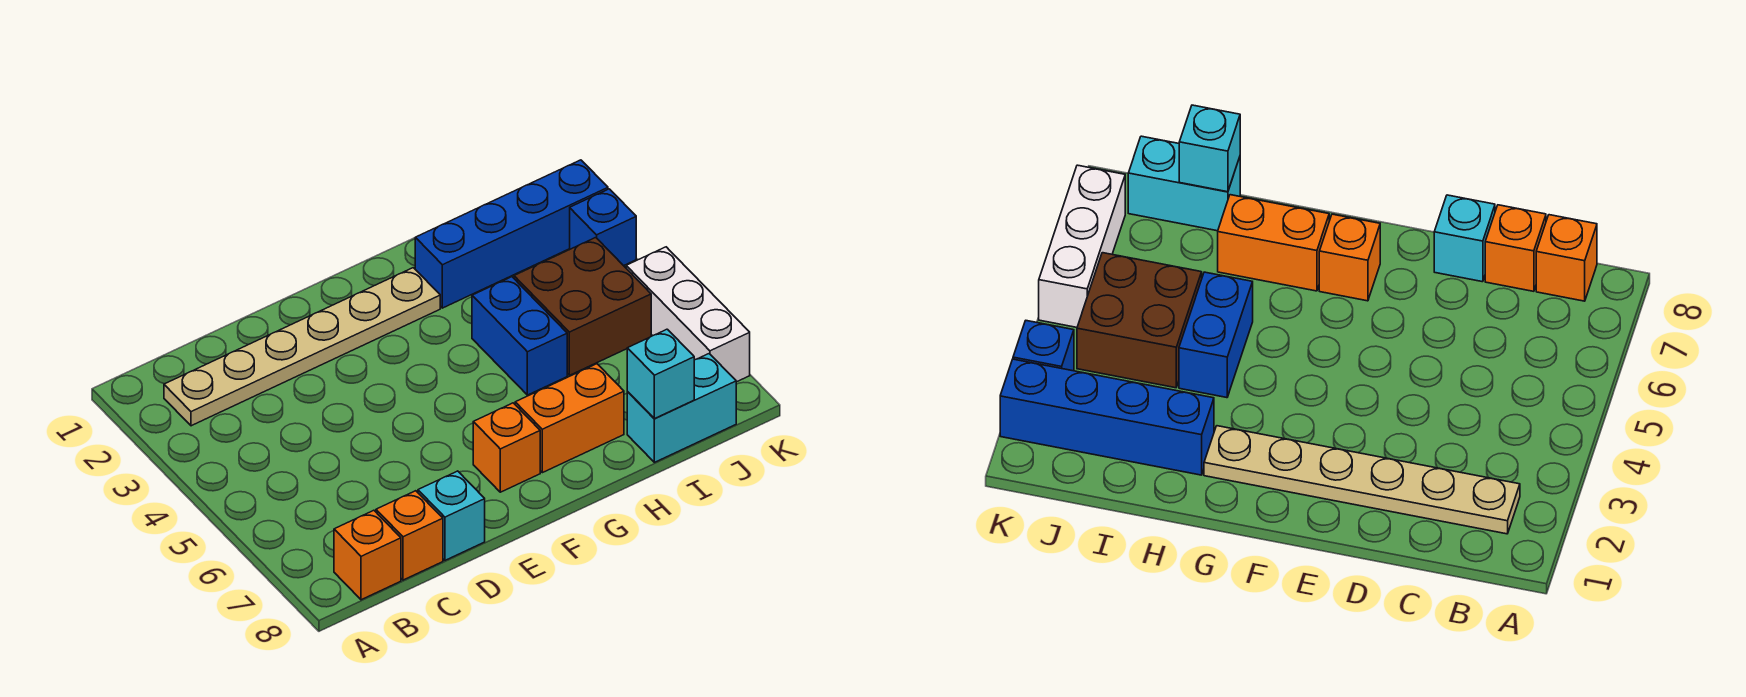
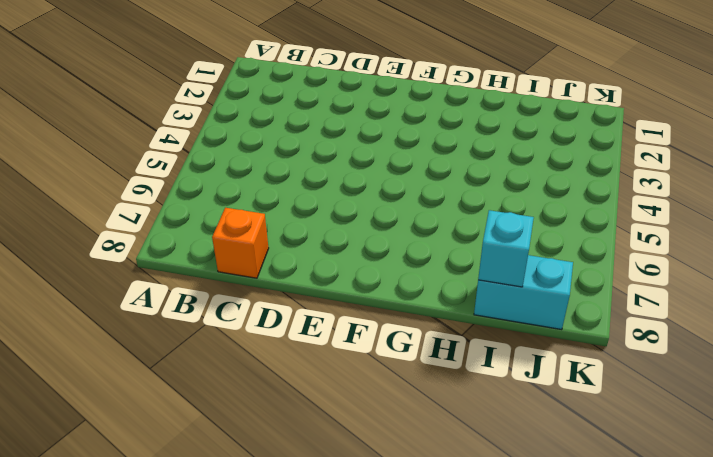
none -> tan plate B2:G2 level 1
none -> orange brick B8 level 1
none -> cyan brick D8 level 1

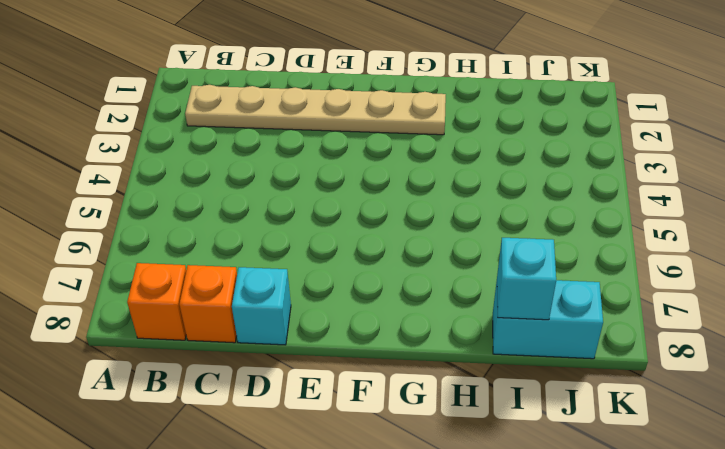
none -> orange brick F7 level 1
none -> orange brick G7:H7 level 1
none -> blue brick H2:K2 level 1

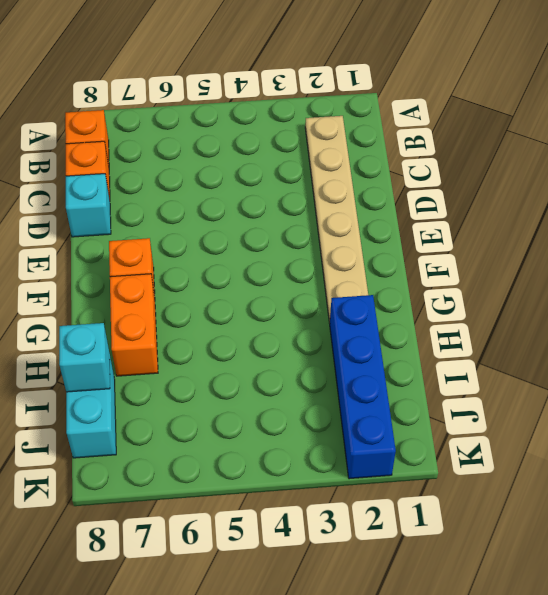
none -> blue brick H4:H5 level 1
none -> brown brick I4:J5 level 1
none -> blue brick K3 level 1

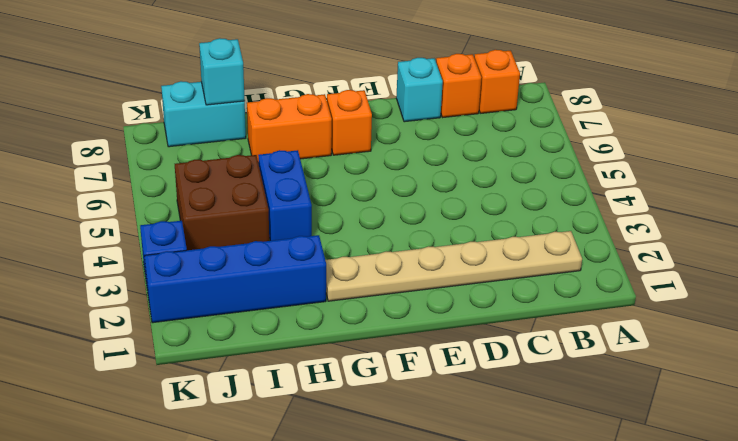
none -> white brick K5:K7 level 1

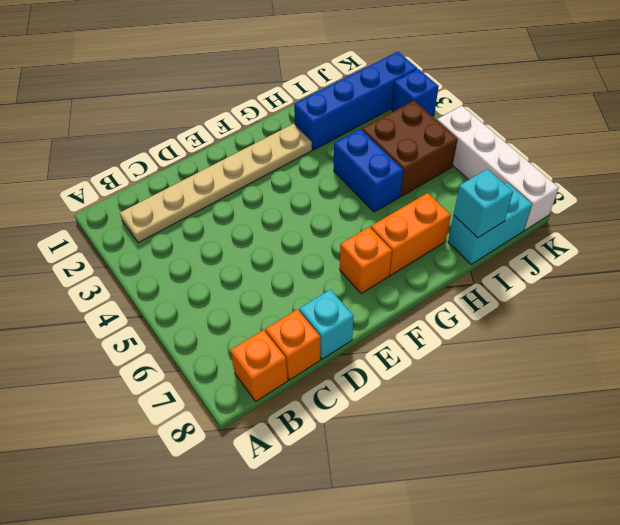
white brick K5:K8 level 1 -> white brick K5:K7 level 1

